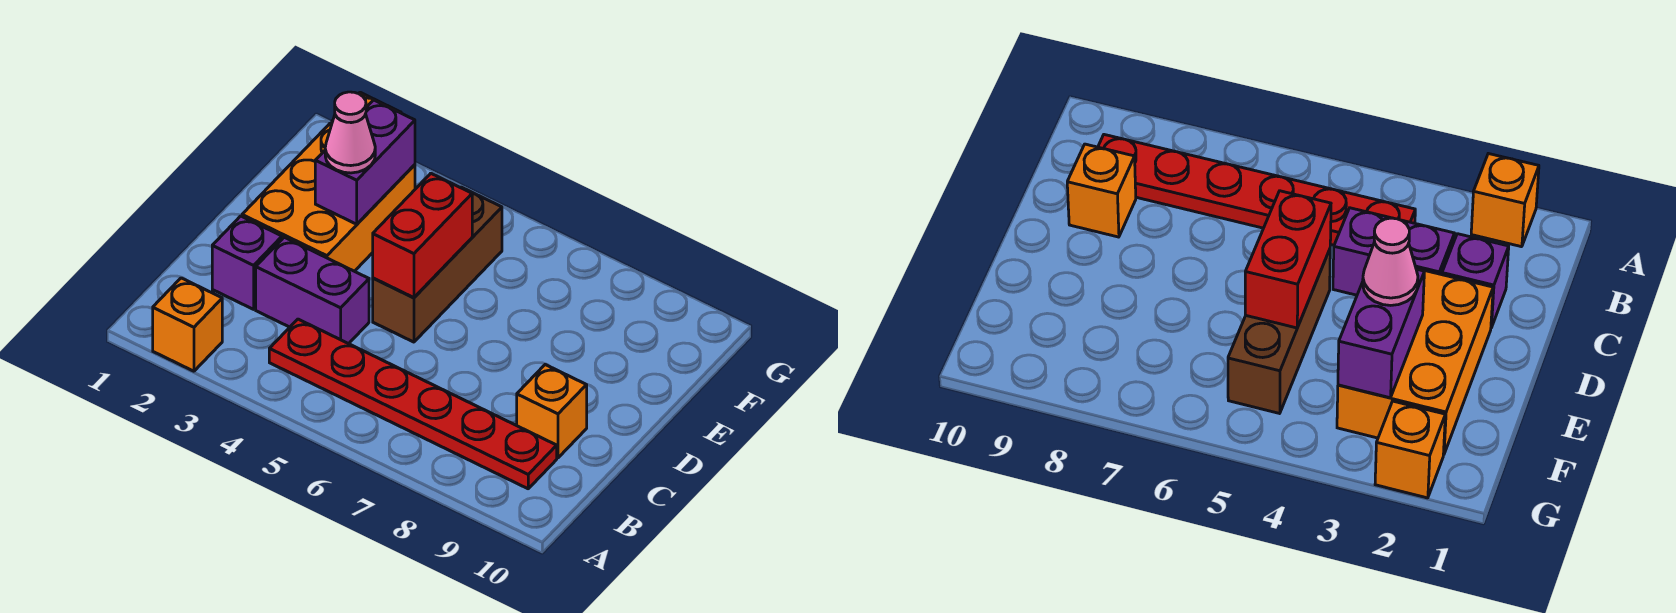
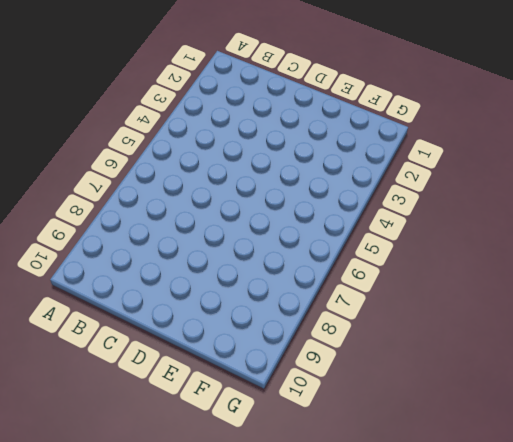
none -> orange brick A2 level 1
none -> red plate B4:B9 level 1

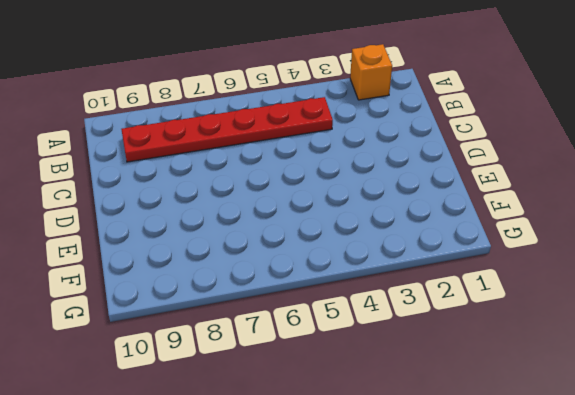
none -> purple brick C2 level 1
none -> purple brick C3:C4 level 1

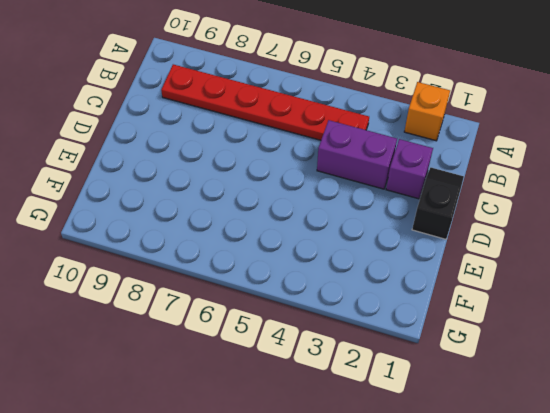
black slope C1:D1 level 1 top D -> none
none -> orange brick C9 level 1
none -> orange brick D2:F3 level 1

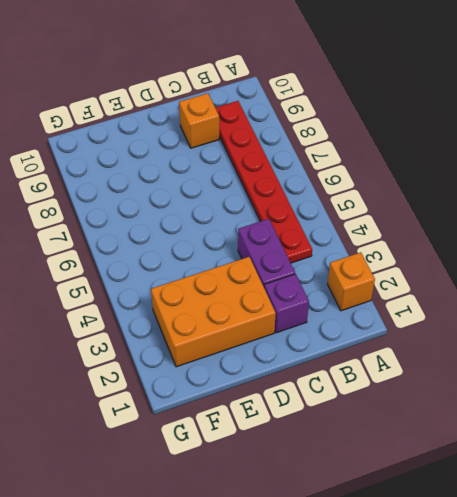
none -> brown brick D5:F5 level 1
none -> orange brick G2 level 1

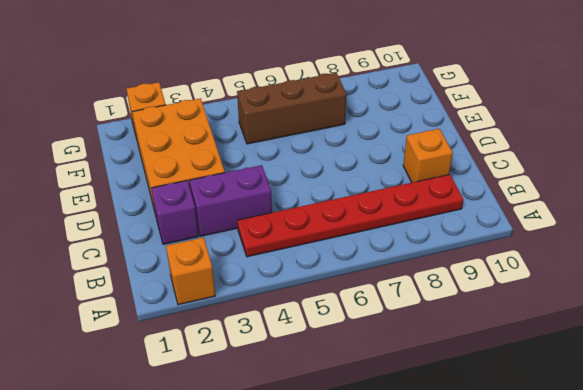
brown brick F5:F7 level 1 -> brown brick D5:F5 level 1
none -> red brick D5:E5 level 2
none -> purple brick E3:F3 level 2

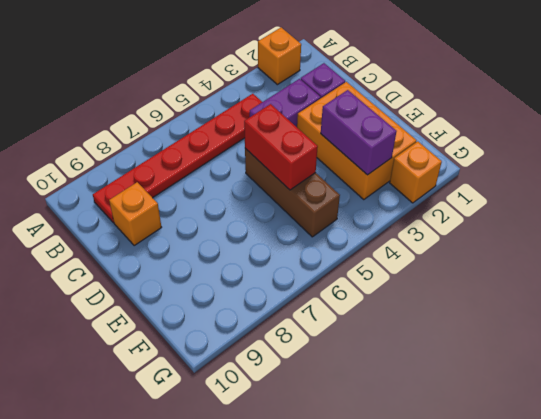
none -> pink cone E3 level 3

